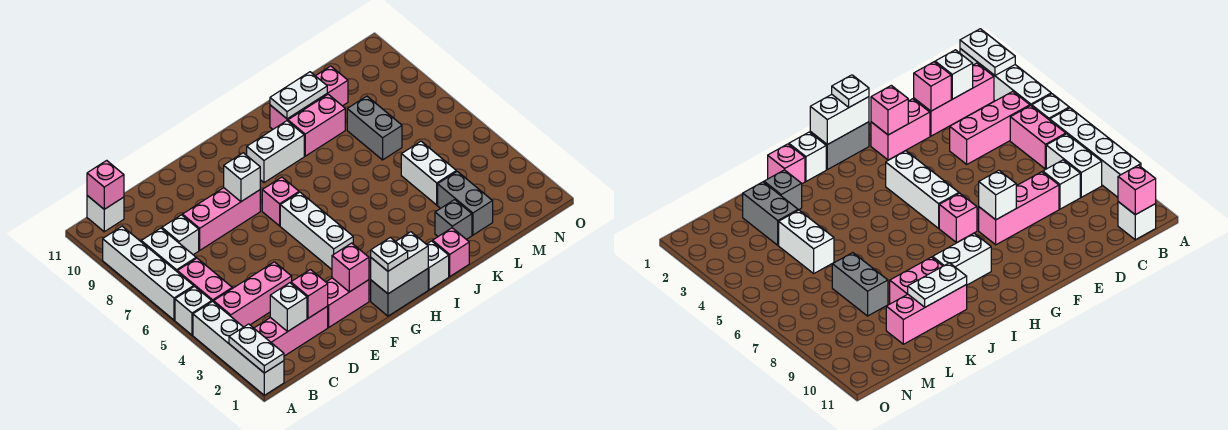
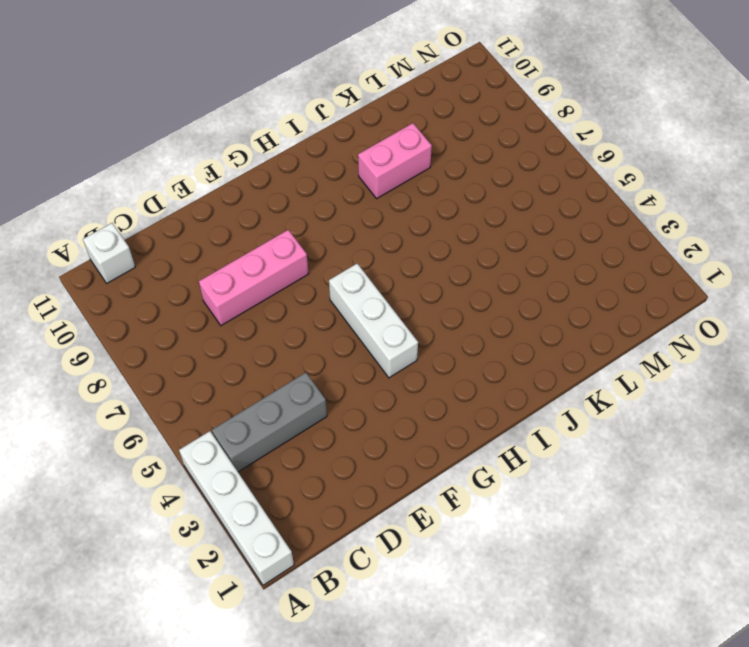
grey brick B4:D4 level 1 -> pink brick B4:D4 level 1
none -> white brick A5 level 1
none -> white brick A6:A9 level 1
none -> pink brick B2:D2 level 1
none -> pink brick B5:B6 level 1

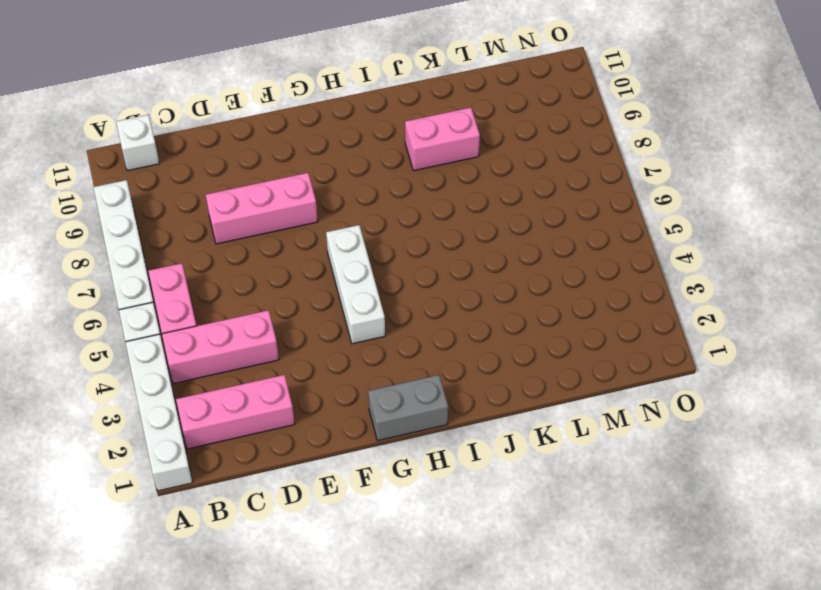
none -> white brick B7:B8 level 1
none -> white brick C8 level 1
none -> pink brick E2:F2 level 1
none -> pink brick G7 level 1

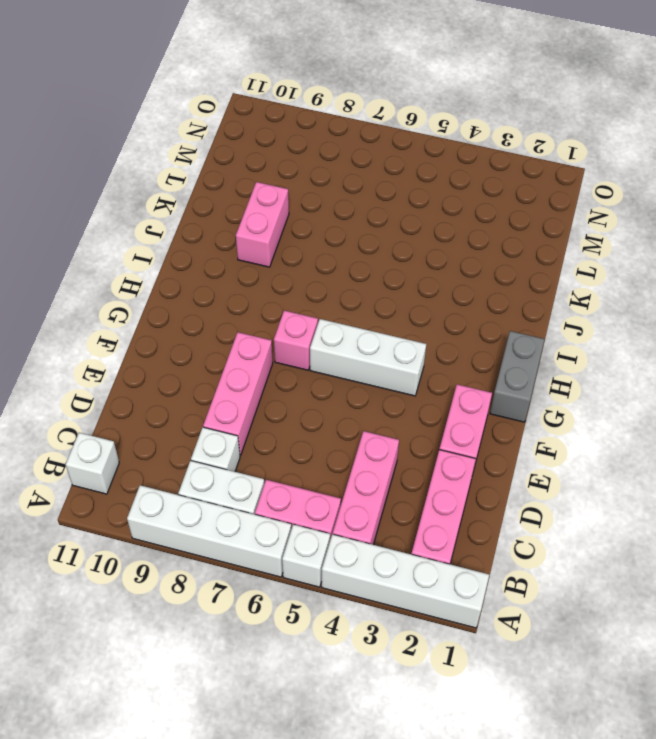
none -> white brick H9:I9 level 1
none -> white brick I1 level 1
none -> pink brick J1 level 1
none -> pink brick J10:L10 level 1

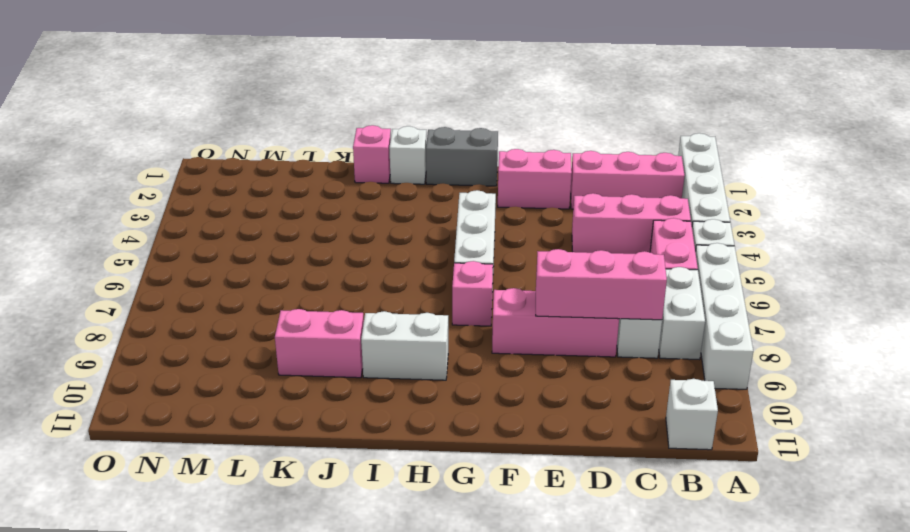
pink brick C8:E8 level 2 -> pink brick J10:L10 level 1
none -> grey brick K2 level 1
none -> grey brick L2:L3 level 1
none -> white brick L4:L5 level 1
none -> grey brick L7:L8 level 1

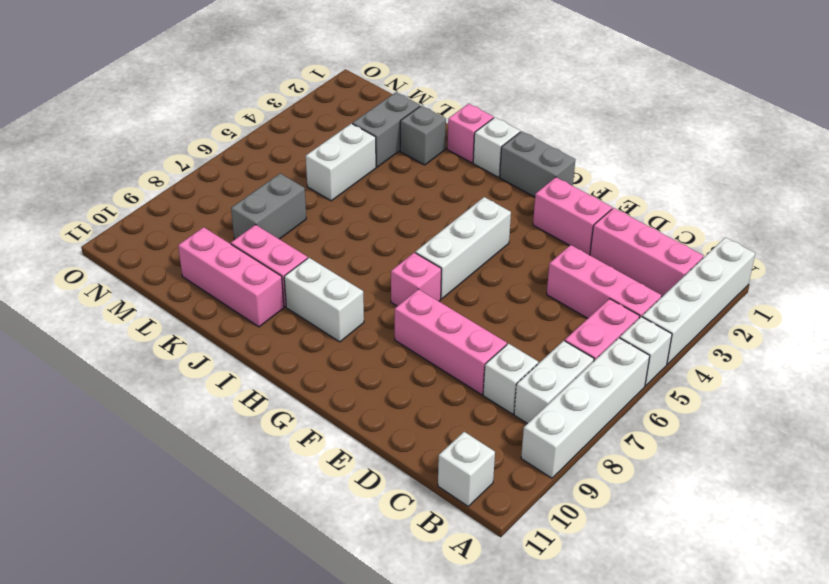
none -> white plate A1:A2 level 2
none -> pink brick B11 level 2
none -> white brick C2 level 2
none -> pink brick D2 level 2

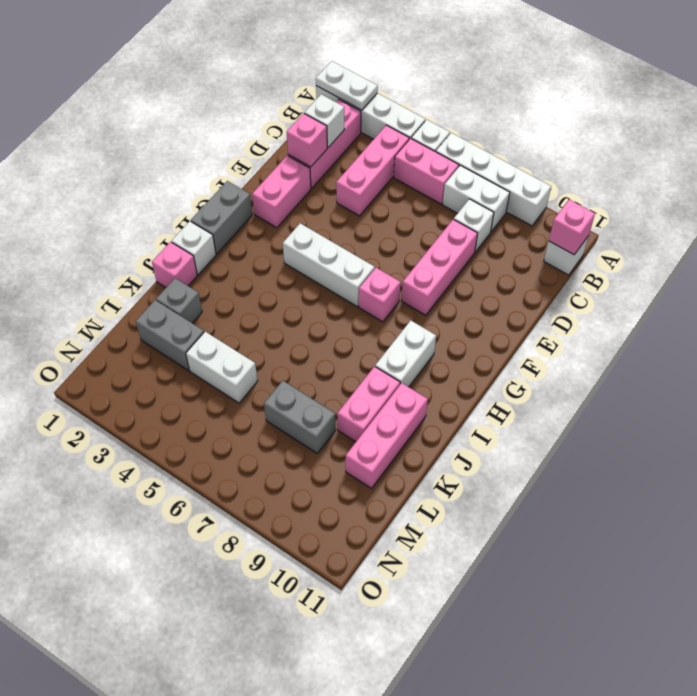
none -> pink brick F2 level 2
none -> white brick F8 level 2
none -> white brick G1:H1 level 2
none -> white plate J10:K10 level 2

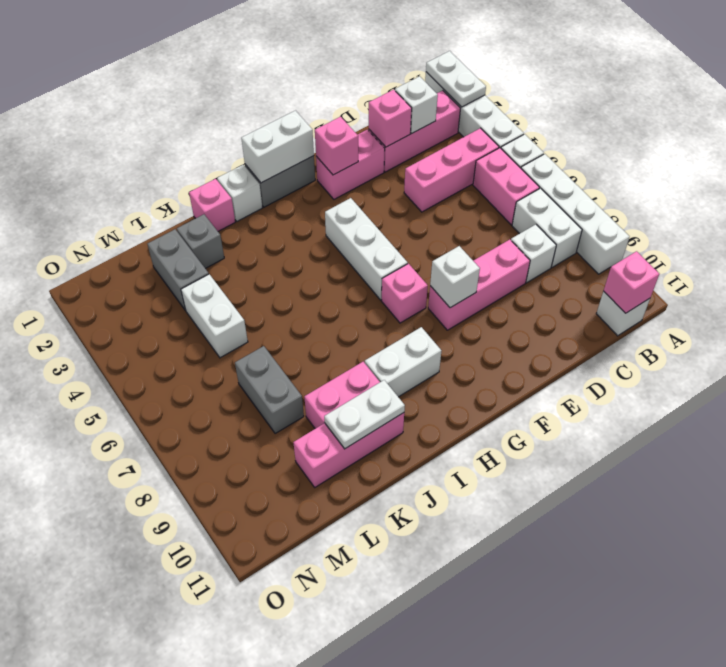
none -> white plate G1 level 3

